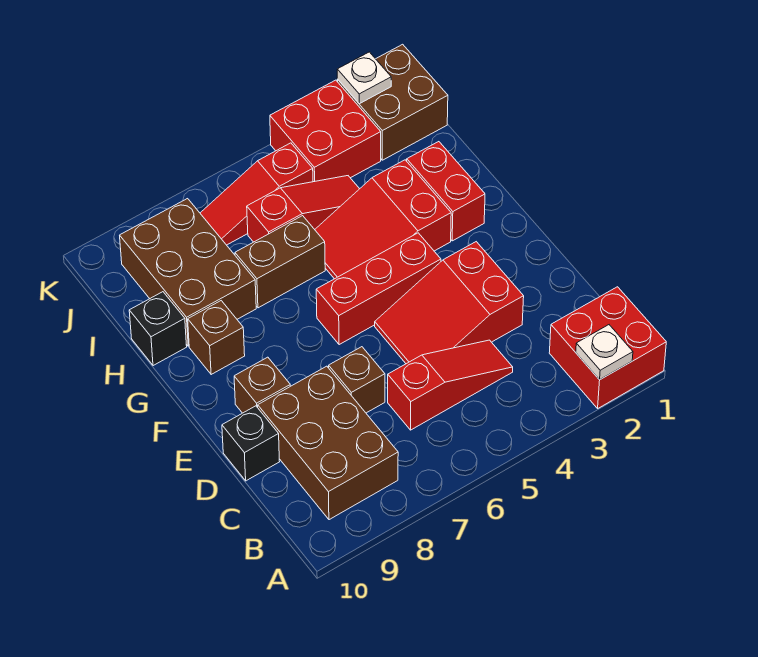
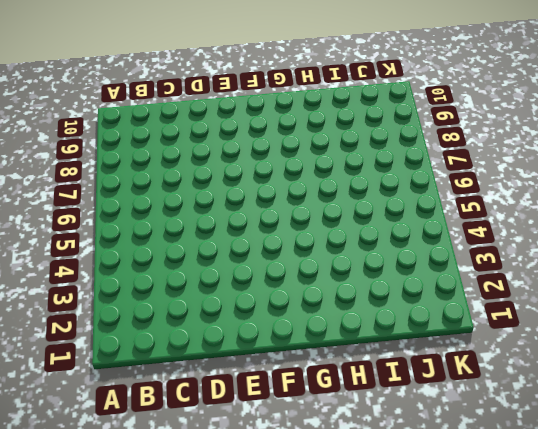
none -> red brick A1:B2 level 1
none -> brown brick B8:D9 level 1
none -> red slope C4:C6 level 1 top 6

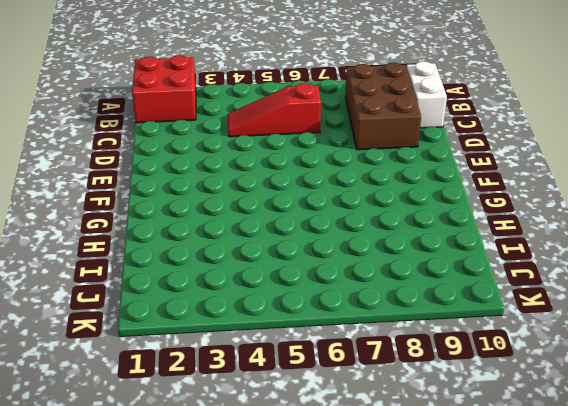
white brick B10:C10 level 1 -> none
none -> red slope D3:E5 level 1 top 3
none -> brown brick D7 level 1
none -> black brick D10 level 1

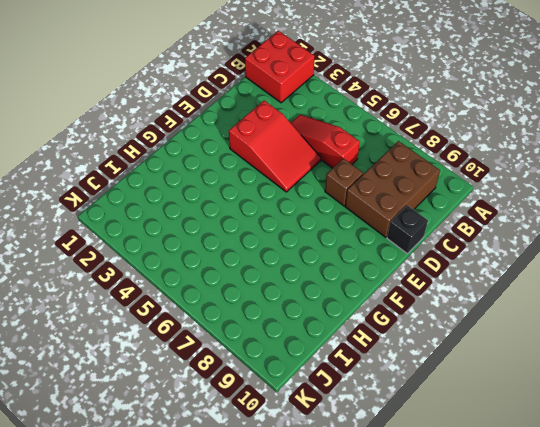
none -> brown brick E9 level 1
none -> red brick F4:F6 level 1
none -> red brick G2:H2 level 1

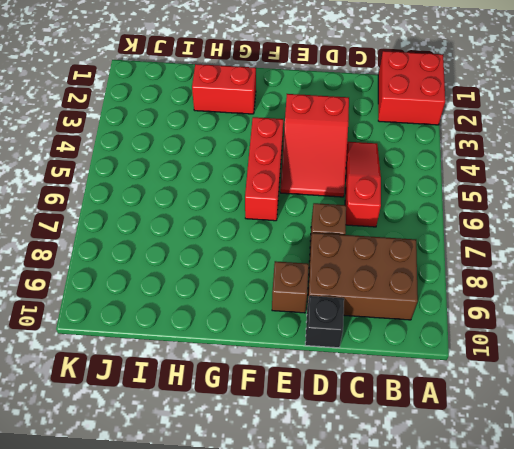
none -> red slope G3:H5 level 1 top 3
none -> brown brick G9 level 1
none -> brown brick H6:H7 level 1

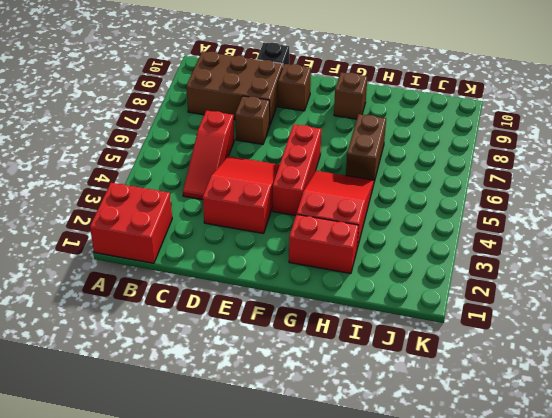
none -> brown brick H8:J9 level 1
none -> black brick H10 level 1
none -> red slope I4:I6 level 1 top 6

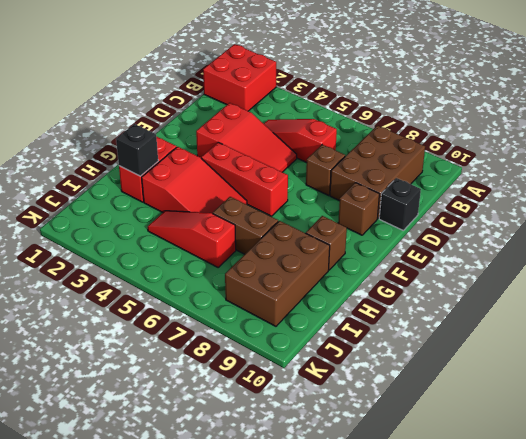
black brick H2 level 2 -> black brick H10 level 1
none -> brown brick J1:K2 level 1
none -> red brick J3:K4 level 1
none -> red slope J5:J7 level 1 top 5

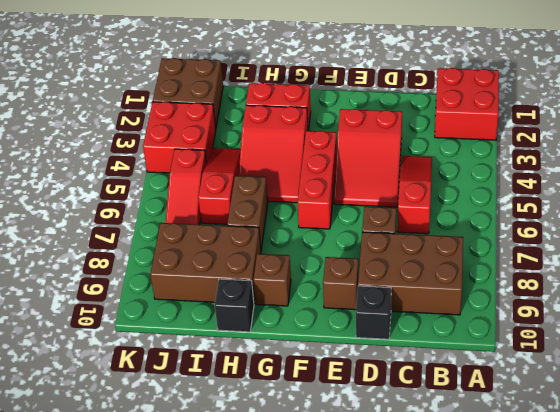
none -> white plate A2 level 2
none -> white plate K2 level 2

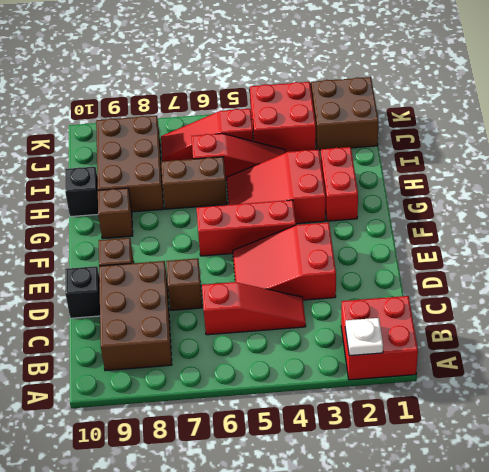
none -> white plate K2 level 2

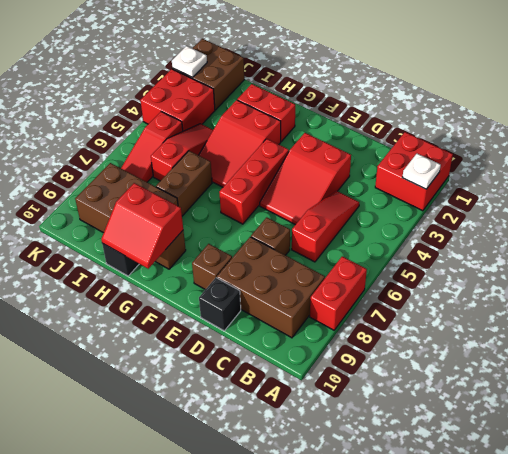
red brick A7:A8 level 1 -> none
red slope G9:H10 level 2 top 9 -> none

